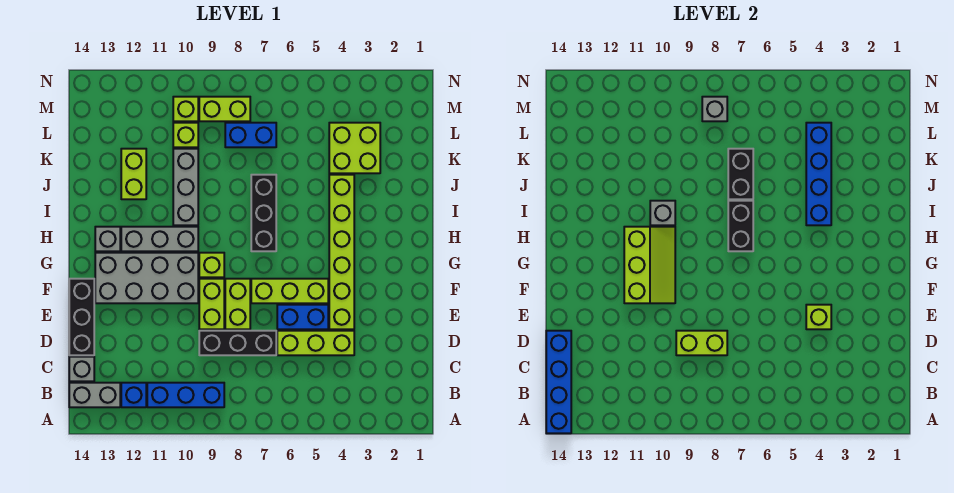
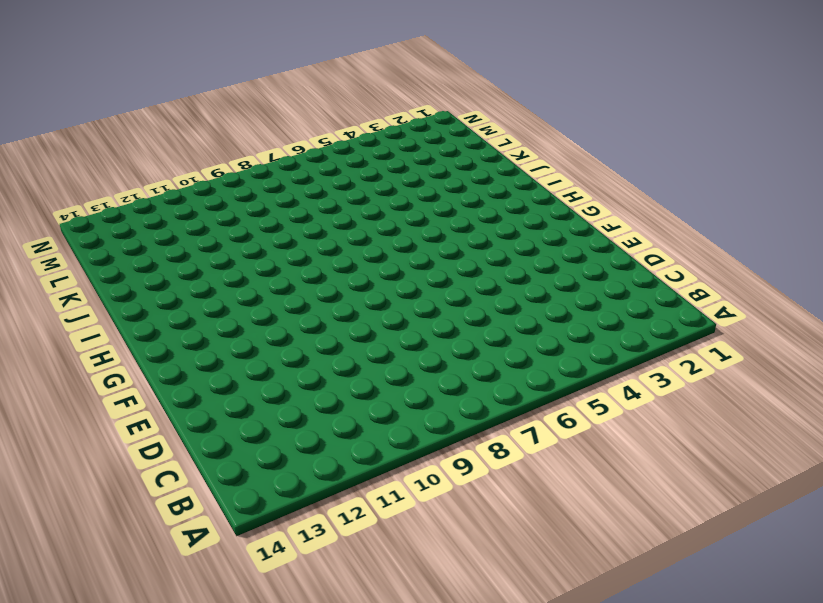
none -> blue brick B9:B11 level 1
none -> blue brick B12 level 1
none -> grey brick B13:B14 level 1
none -> grey brick C14 level 1

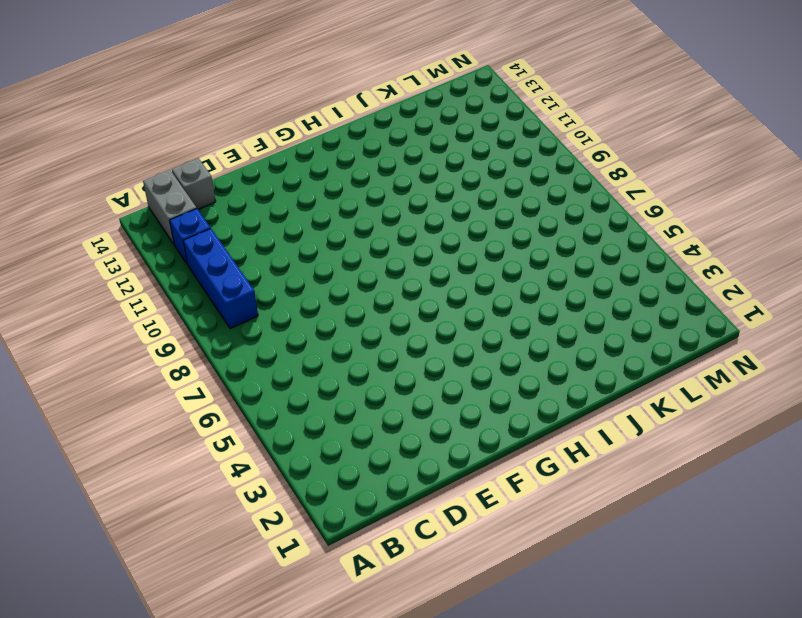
none -> lime brick D4:D6 level 1
none -> black brick D7:D9 level 1
none -> black brick D14:F14 level 1
none -> lime brick E4:J4 level 1

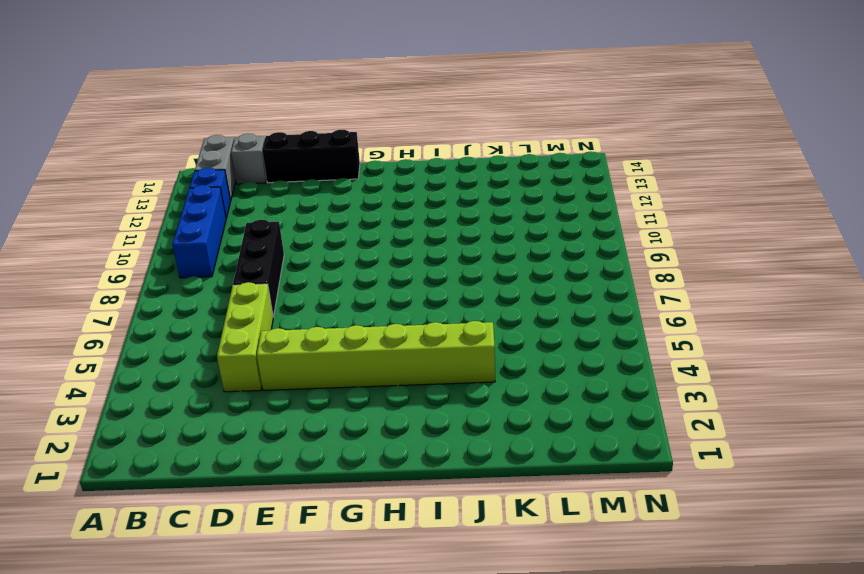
none -> blue brick E5:E6 level 1
none -> lime brick E8:F8 level 1
none -> lime brick E9:F9 level 1
none -> lime brick F5:F7 level 1

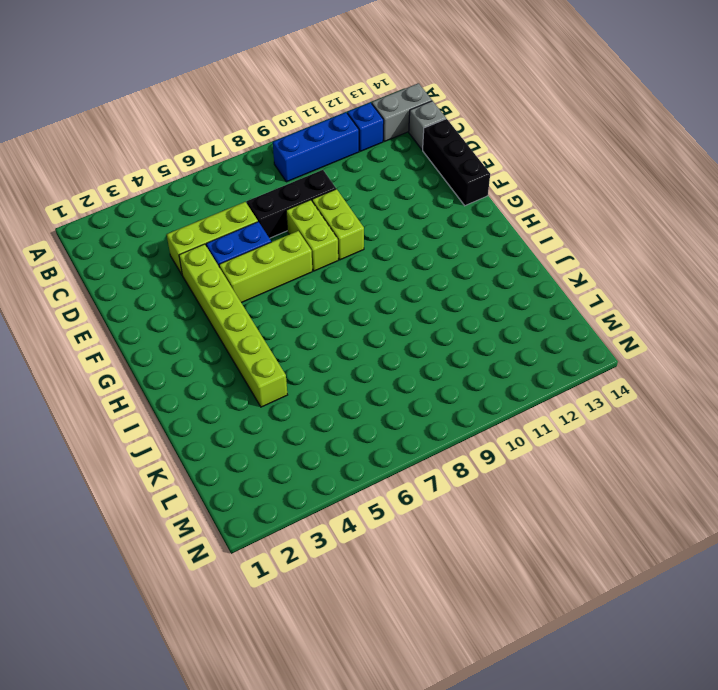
none -> grey brick F10:G13 level 1
none -> lime brick G9 level 1
none -> black brick H7:J7 level 1
none -> grey brick H10:H12 level 1

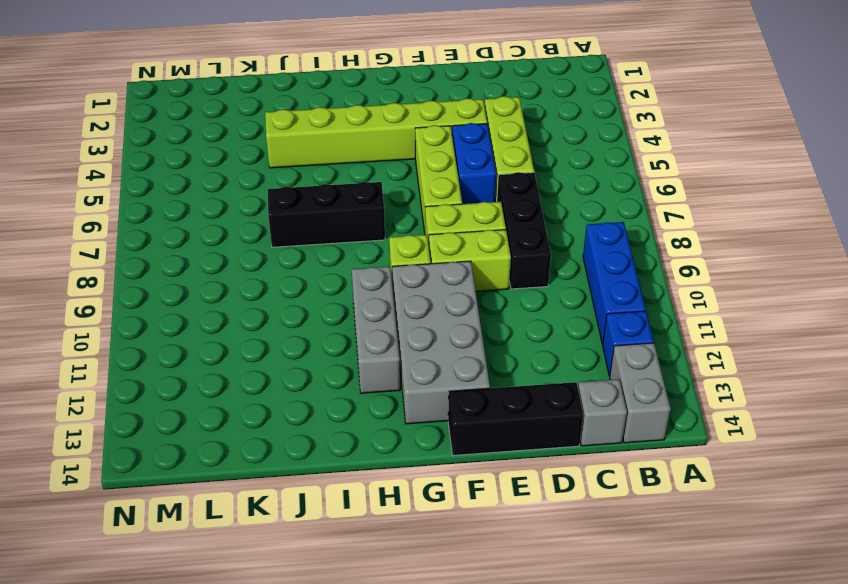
none -> grey brick H13 level 1
none -> grey brick I10:K10 level 1
none -> lime brick J12:K12 level 1
none -> lime brick K3:L4 level 1

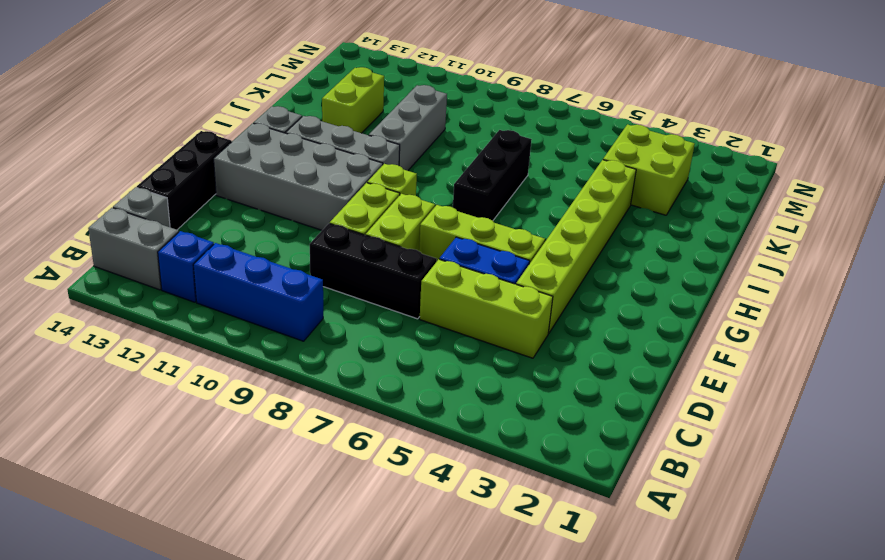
none -> blue brick L7:L8 level 1
none -> lime brick L10 level 1
none -> lime brick M8:M9 level 1
none -> lime brick M10 level 1

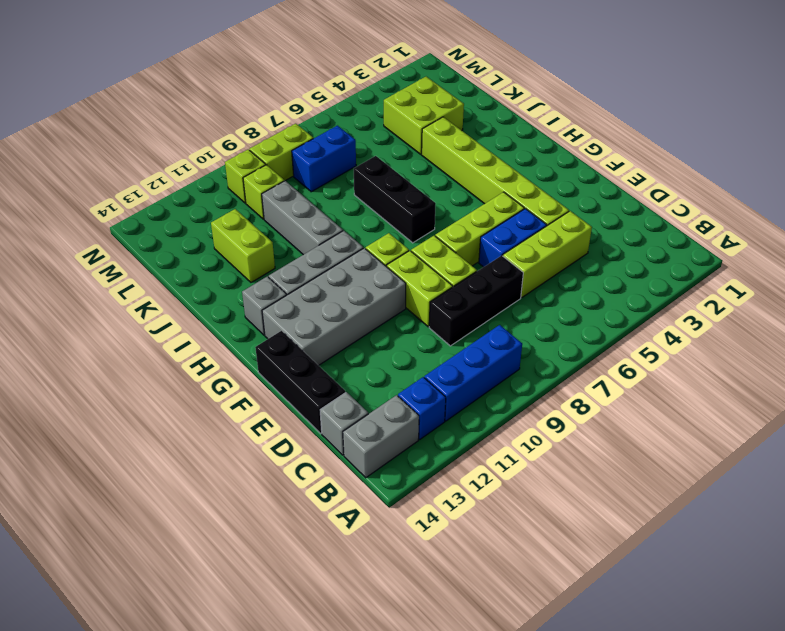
none -> blue brick A14:D14 level 2
none -> lime brick D8:D9 level 2
none -> lime brick E4 level 2
none -> lime slope F10:H11 level 2 top 11

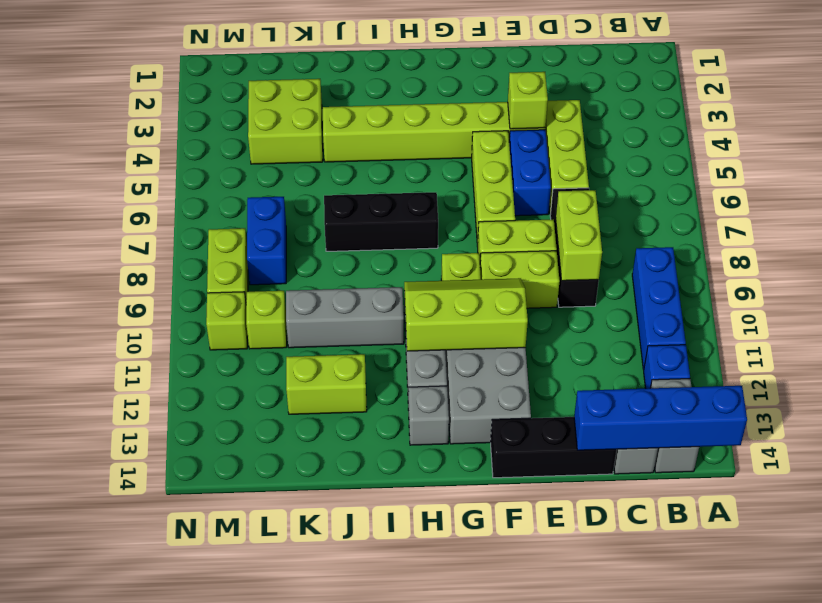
none -> black brick H7:I7 level 2
none -> blue brick I4:L4 level 2
none -> grey brick I10 level 2
none -> black brick J7:K7 level 2

